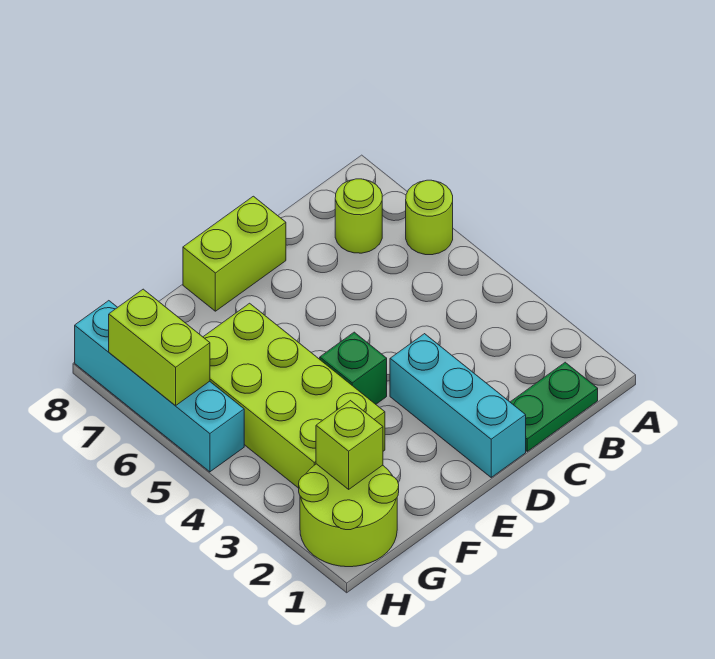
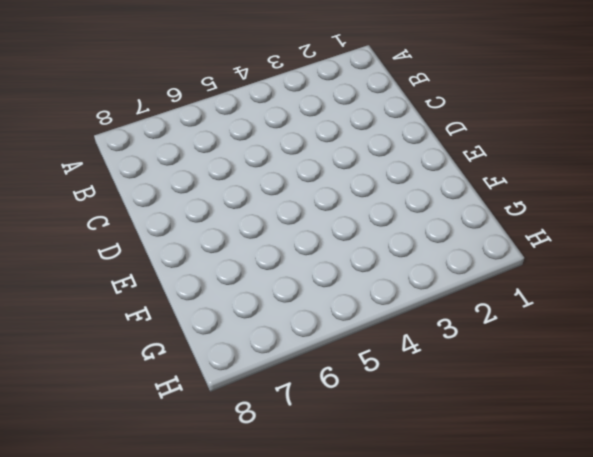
none -> lime round brick A6 level 1
none -> green plate B1:C1 level 1

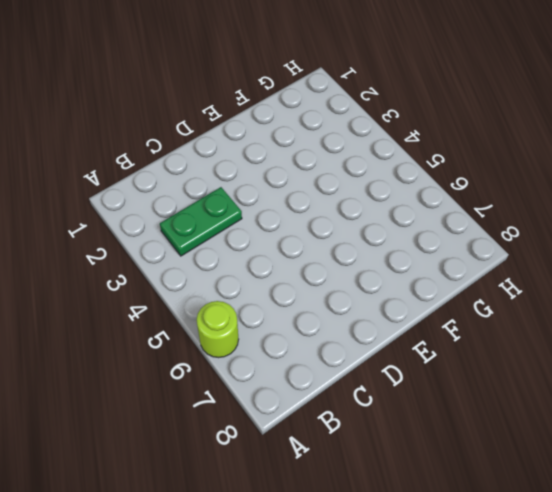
green plate B3:C3 level 1 -> green plate B1:C1 level 1
none -> lime round brick B7 level 1
none -> cyan brick D1:D3 level 1

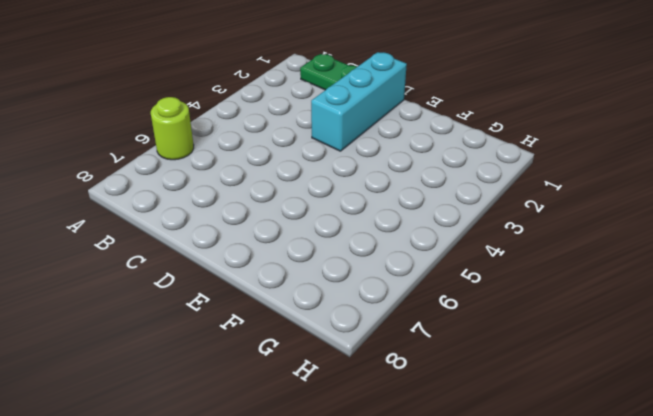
none -> lime round brick B7 level 1
none -> lime brick D8:E8 level 1

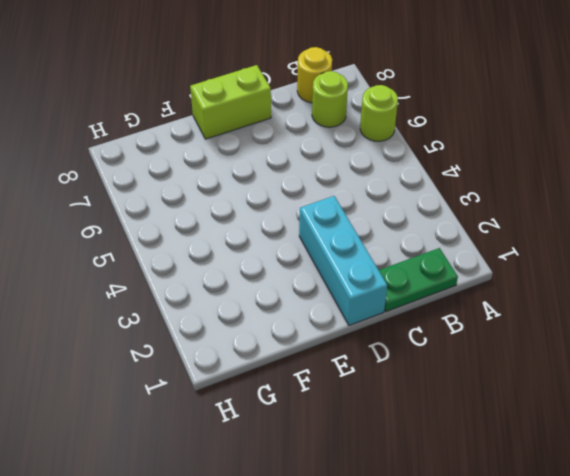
yellow round brick B8 level 1 -> none
none -> green brick E4 level 1
none -> lime brick F3:G6 level 1

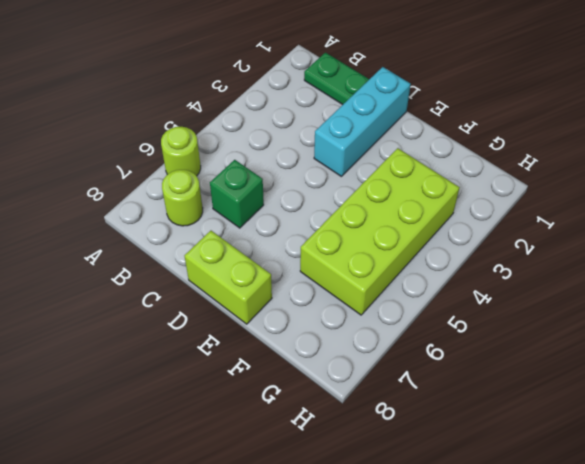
green brick C6 level 1 -> green brick E4 level 1
none -> lime round brick G1:H2 level 1
none -> cyan brick H5:H8 level 1

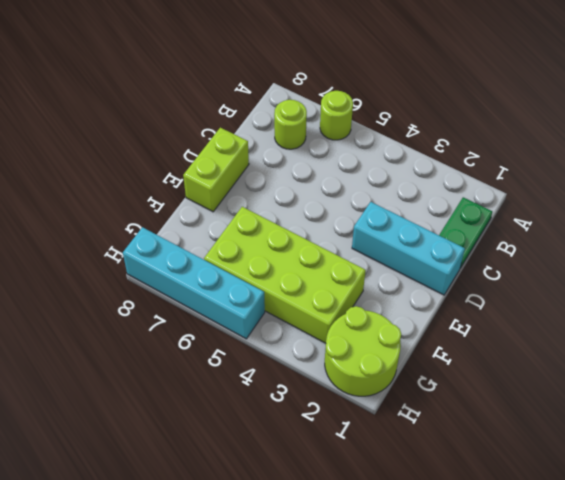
none -> green brick E4 level 1
none -> lime brick G2 level 2

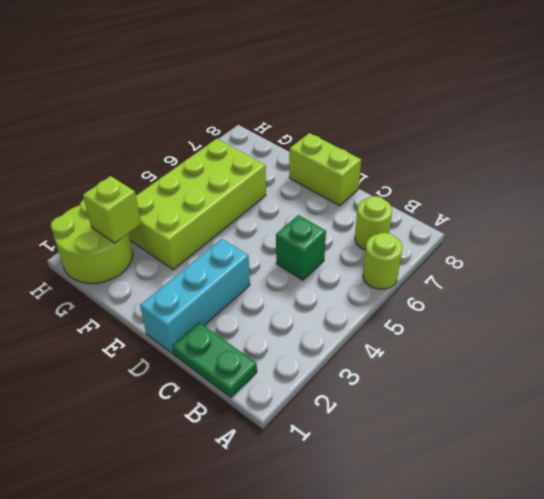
green brick C5 level 1 -> green brick E4 level 1
none -> cyan brick H5:H8 level 1
none -> lime brick H6:H7 level 2

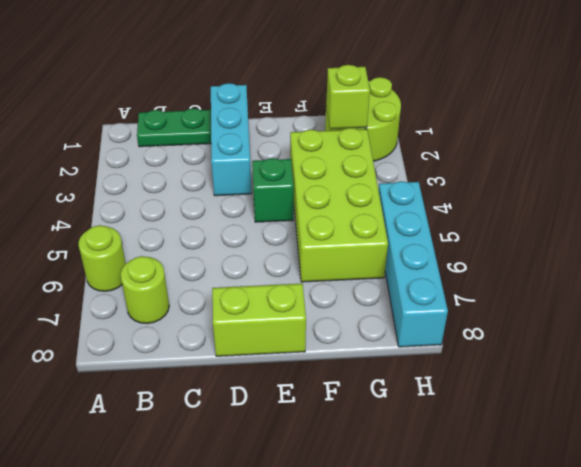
none -> lime brick H6:H7 level 2

